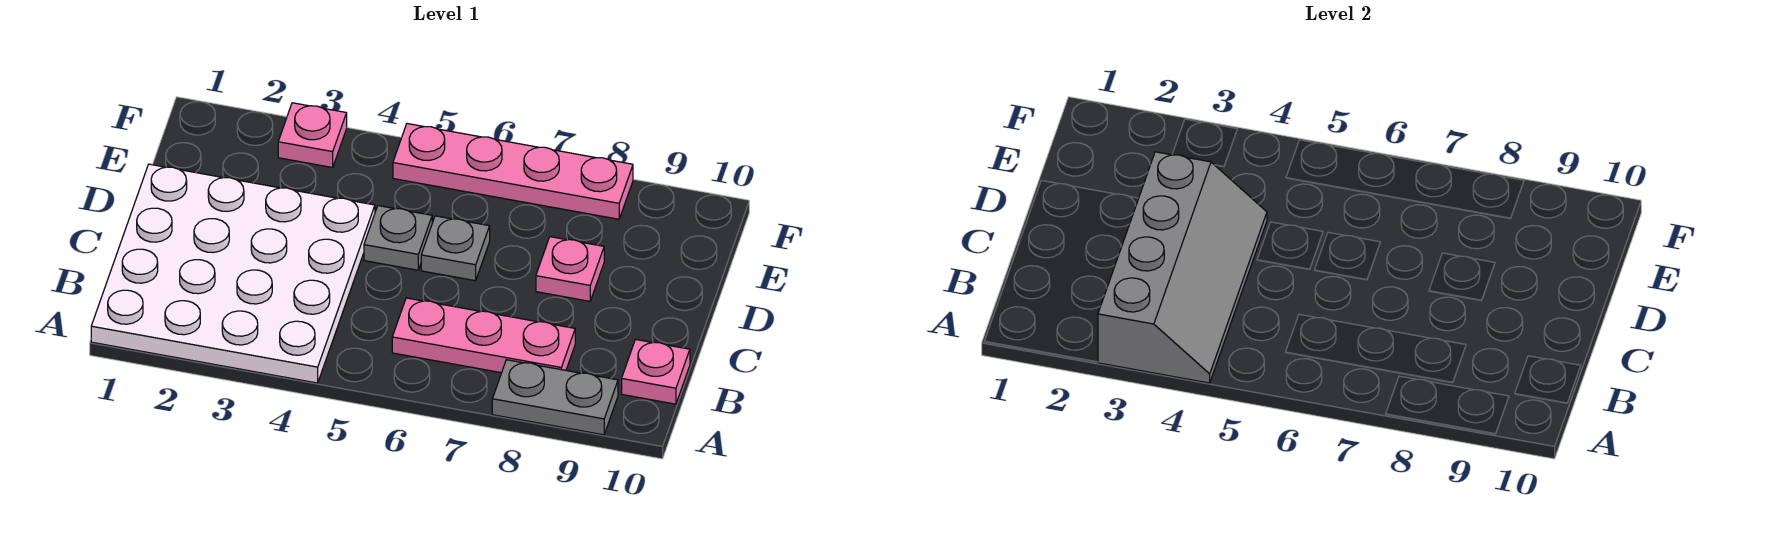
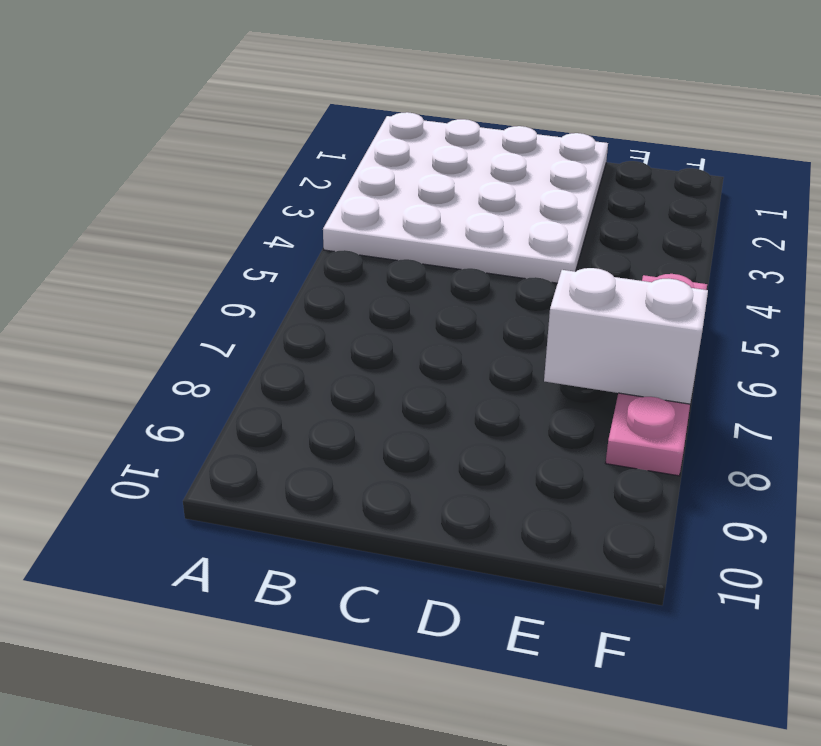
white brick E7:F7 level 2 -> none
none -> grey plate A8:A9 level 1
none -> pink plate B6:B8 level 1

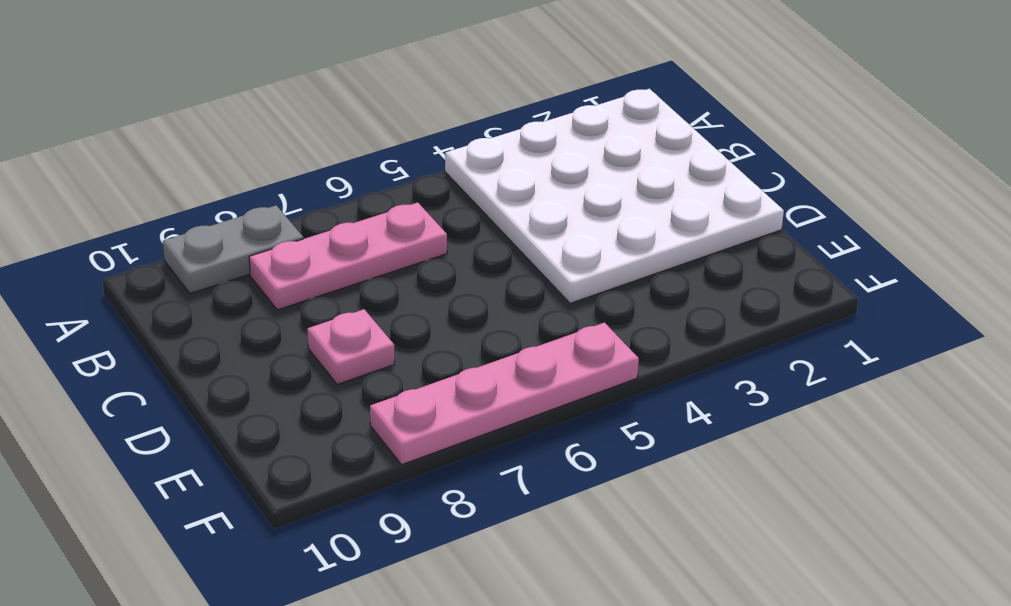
none -> pink plate B10 level 1
none -> grey plate D5 level 1

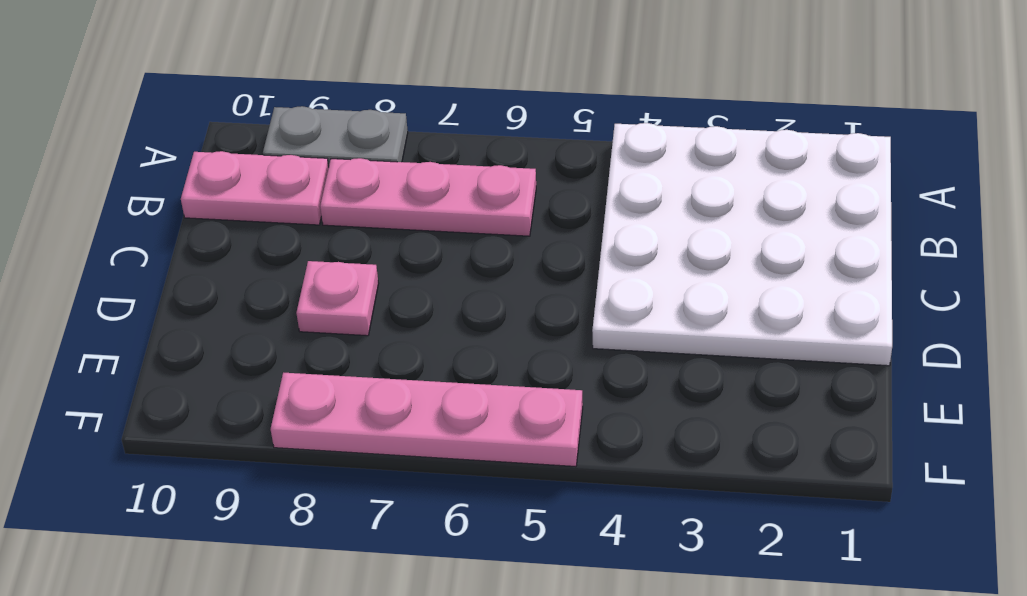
pink plate B9:B10 level 1 -> pink plate B10 level 1
none -> grey plate D5 level 1
none -> grey plate D6 level 1

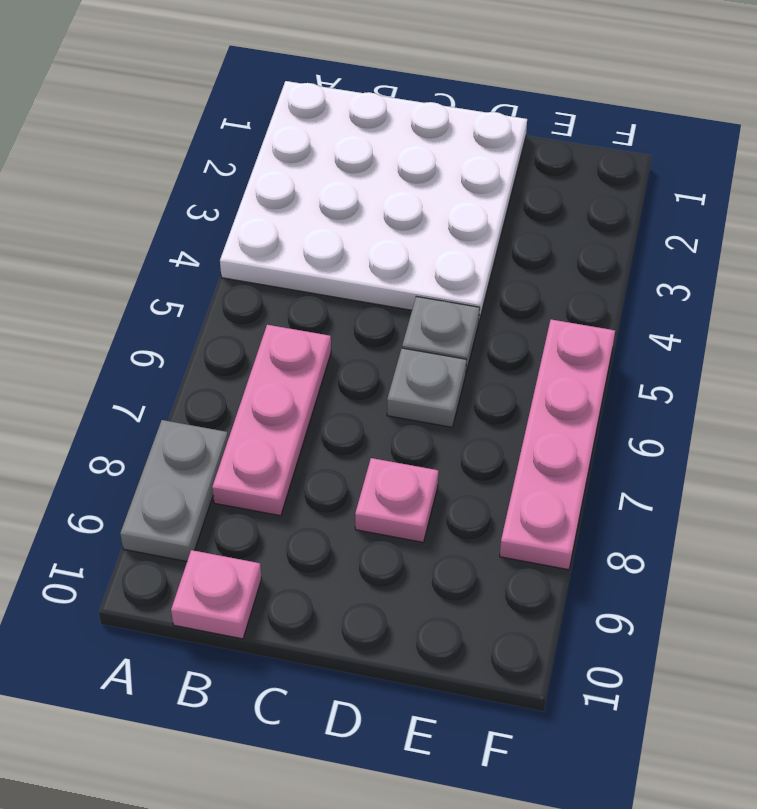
none -> pink plate F3 level 1
none -> grey slope A3:D4 level 2 top 3

